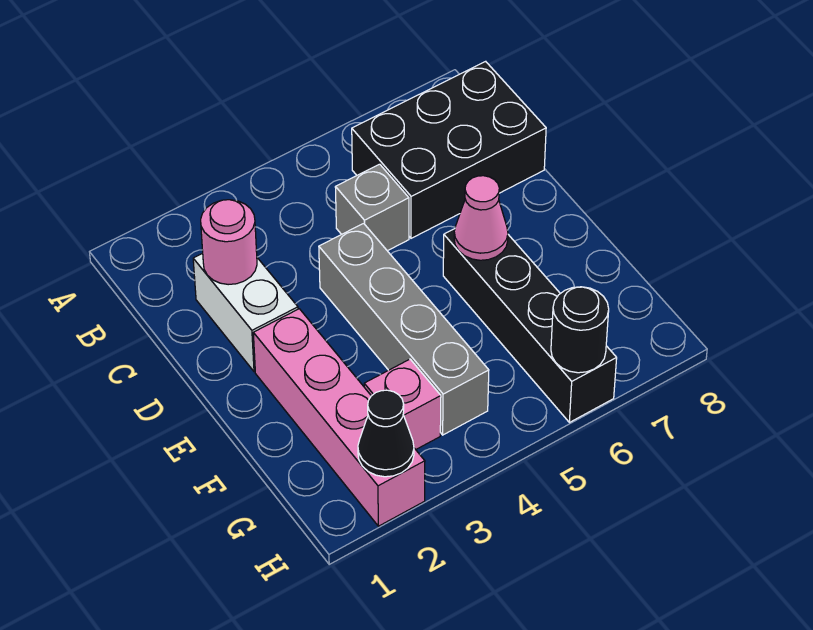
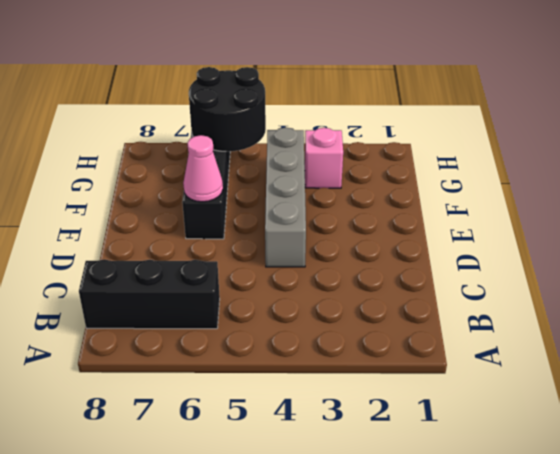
black brick B6:B8 level 1 -> black brick B6:C8 level 1
black round brick G5:H6 level 2 -> black round brick H6 level 2
none -> white brick C2:D2 level 1
none -> grey brick C5 level 1

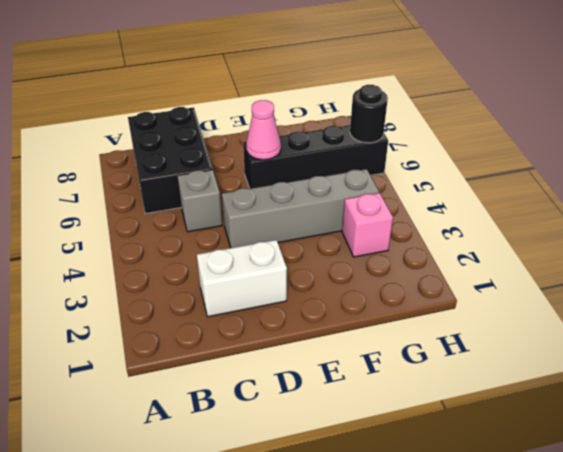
none -> pink brick E2:H2 level 1
none -> pink round brick C2 level 2

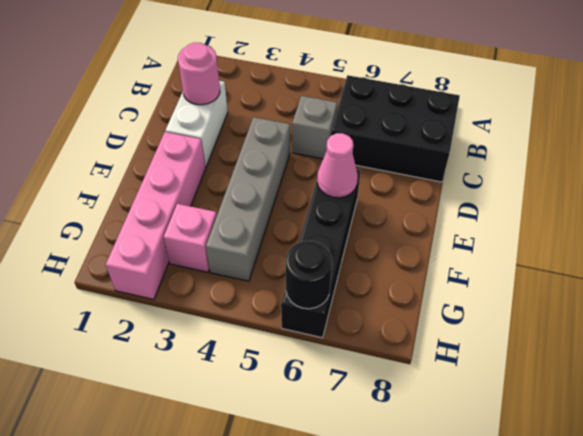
none -> black cone H2 level 2

